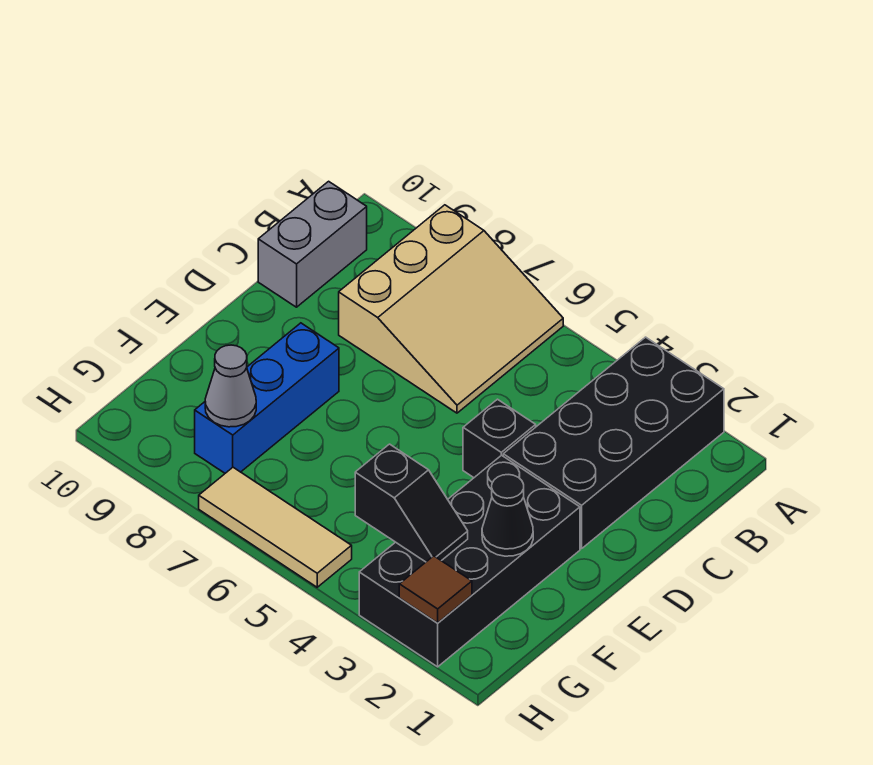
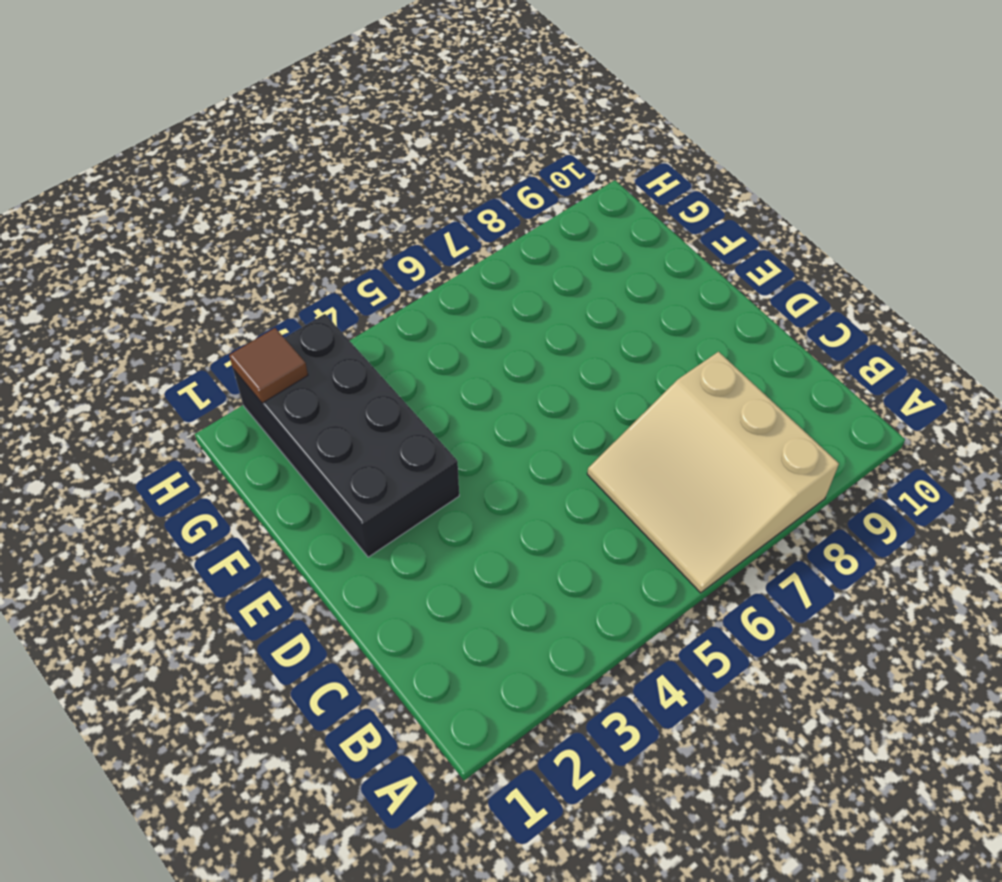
none -> black brick A2:D3 level 1
none -> grey brick B10:C10 level 1

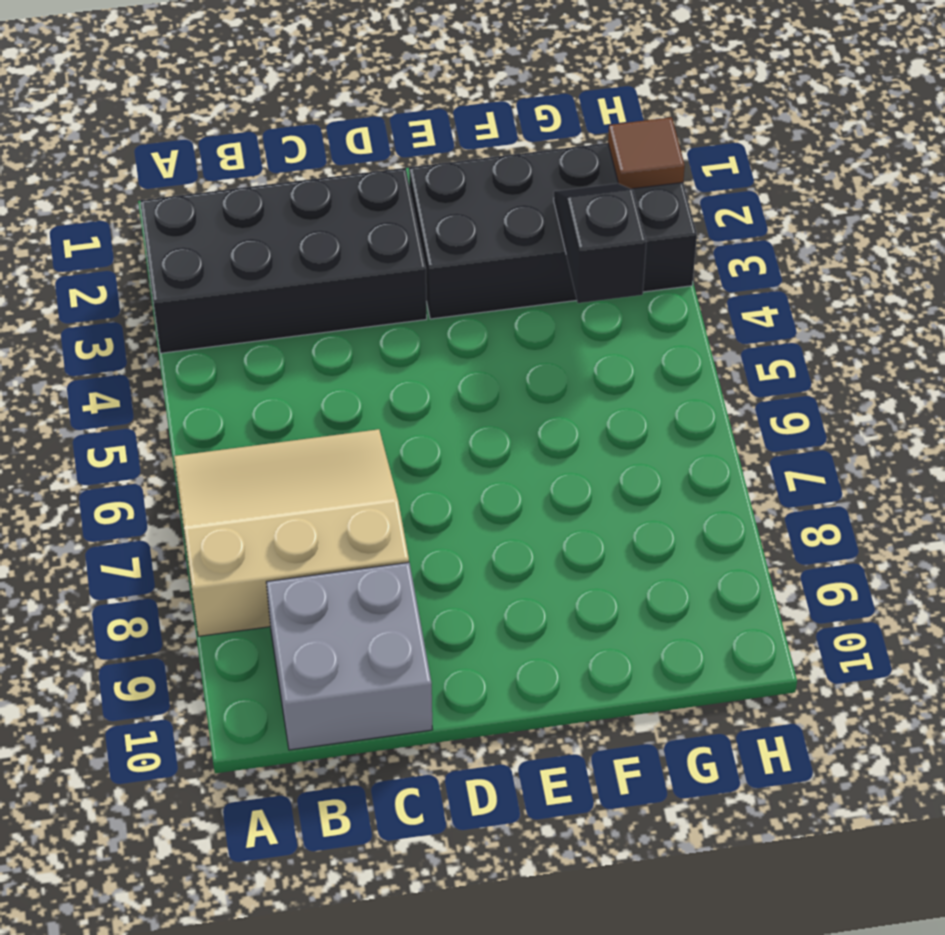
grey brick B9:C10 level 1 -> grey brick B10:C10 level 1
none -> black brick D4 level 1
none -> blue brick E8:G8 level 1

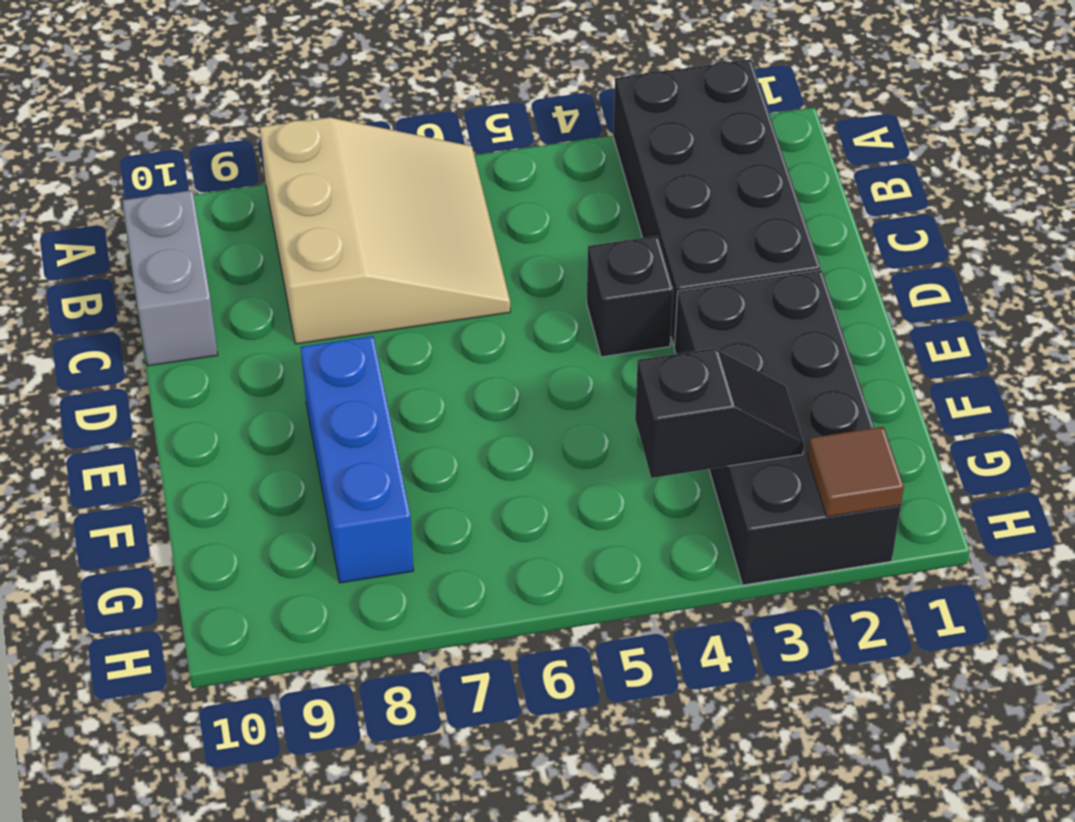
none -> tan tile H5:H7 level 1
none -> black cone F2 level 2

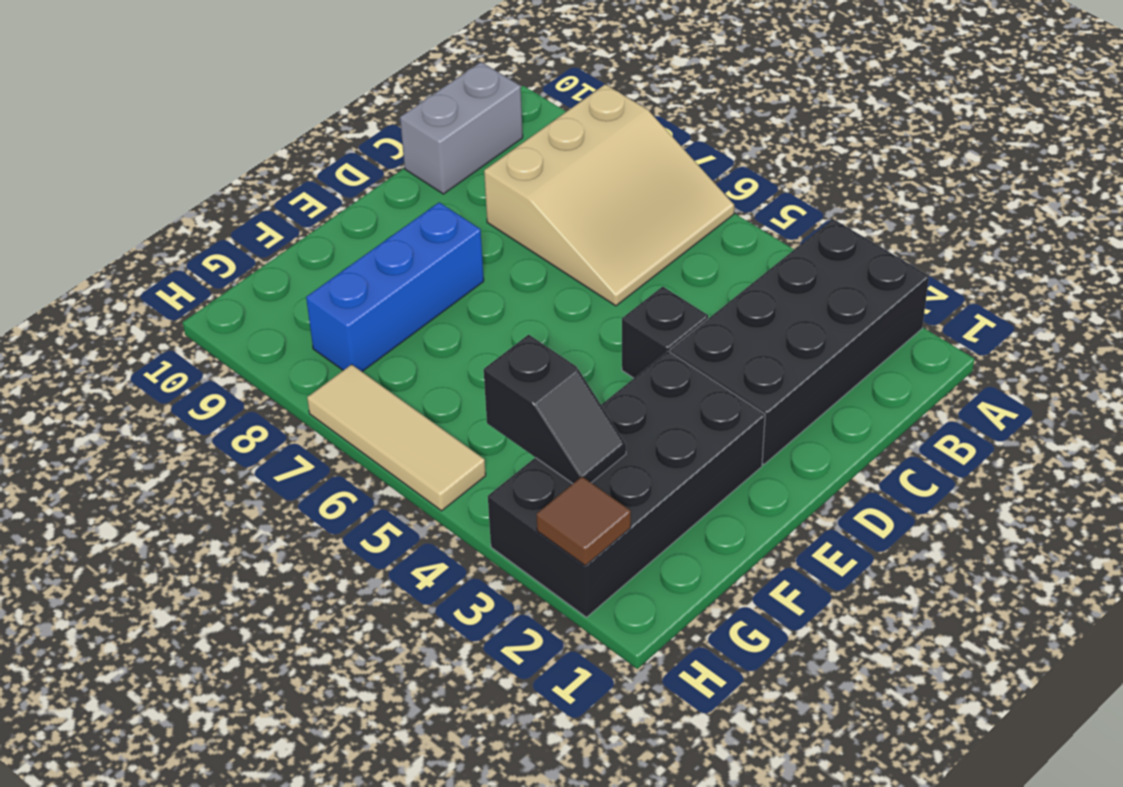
none -> black cone F2 level 2
none -> grey cone G8 level 2

